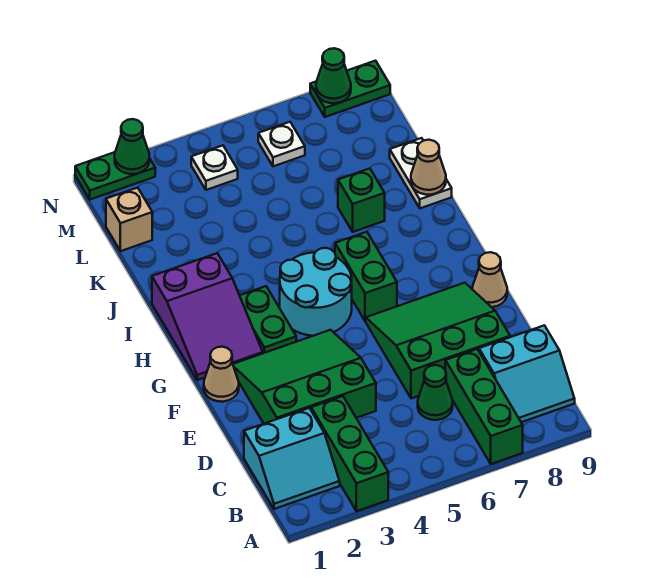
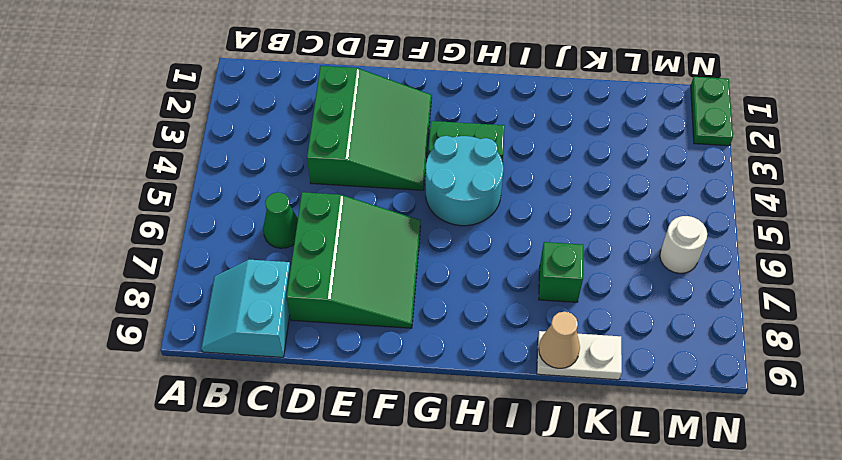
white round brick M6 level 1 -> white plate M6 level 1
none -> green brick A3:C3 level 1
none -> green brick A7:C7 level 1
none -> cyan slope B1:C2 level 1 top C

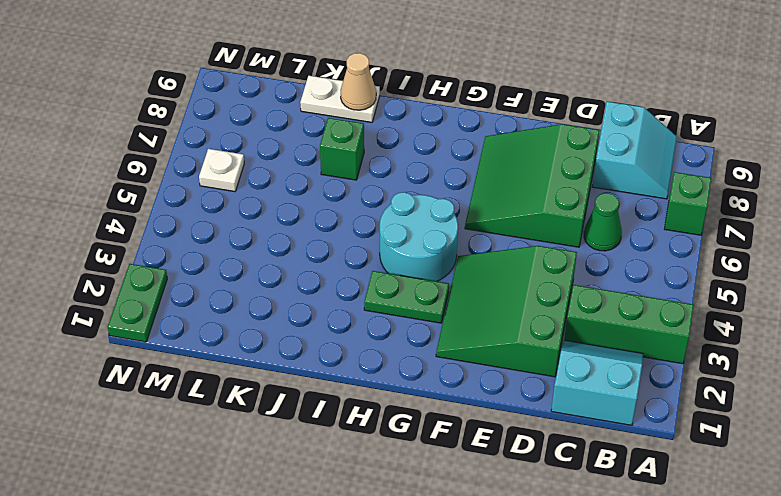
green brick A7 level 1 -> green brick A7:C7 level 1
cyan slope B1:C2 level 1 top 1 -> cyan slope B1:C2 level 1 top C
none -> tan cone F1 level 1
none -> tan cone F9 level 1
none -> purple slope G1:I2 level 1 top I

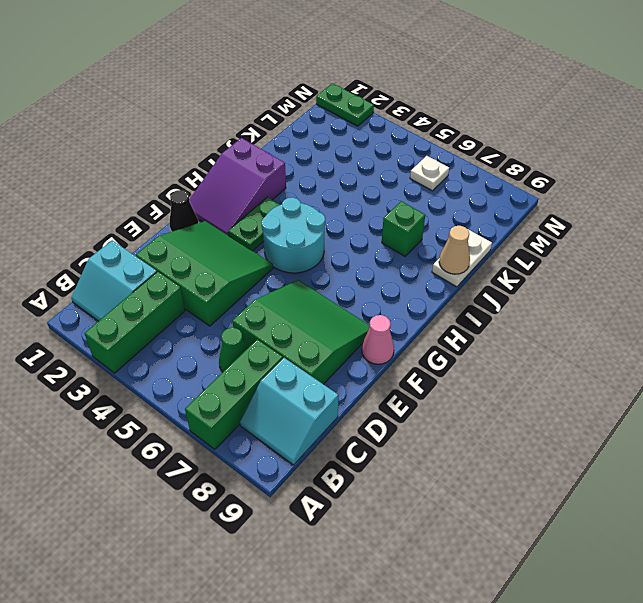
black cone F1 level 1 -> tan cone F1 level 1
pink cone F9 level 1 -> tan cone F9 level 1
none -> green brick G6:H6 level 1
none -> tan brick L1 level 1
none -> white plate M4 level 1

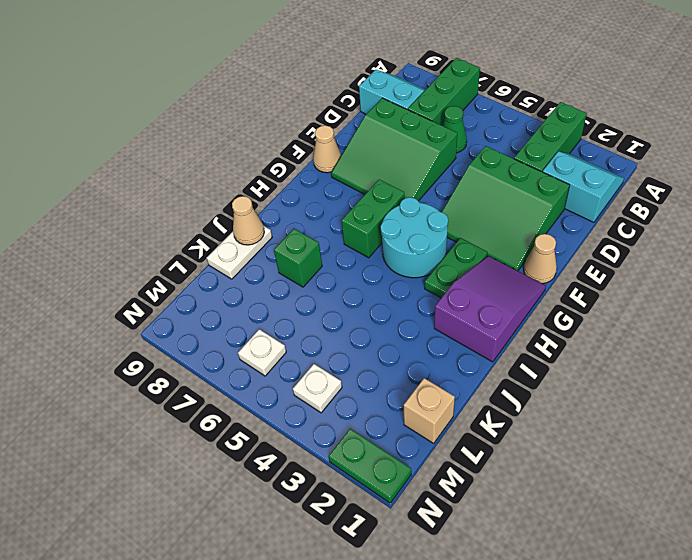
none -> green plate N8:N9 level 1
none -> green cone N2 level 2
none -> green cone N8 level 2

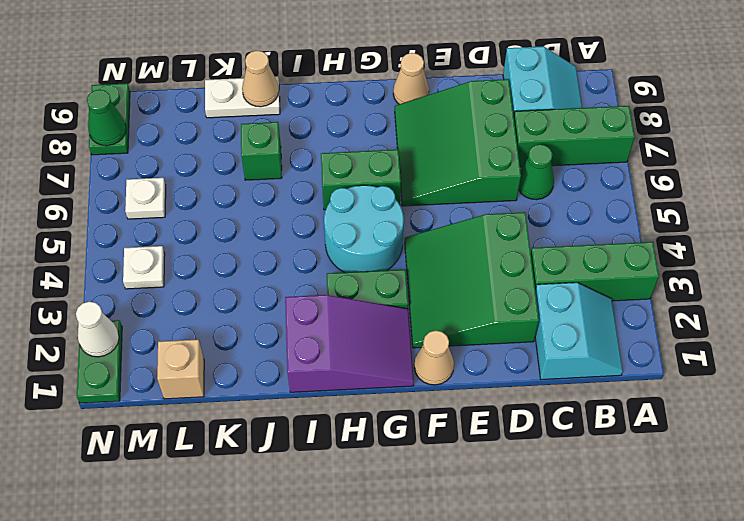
white cone N2 level 2 -> green cone N2 level 2

